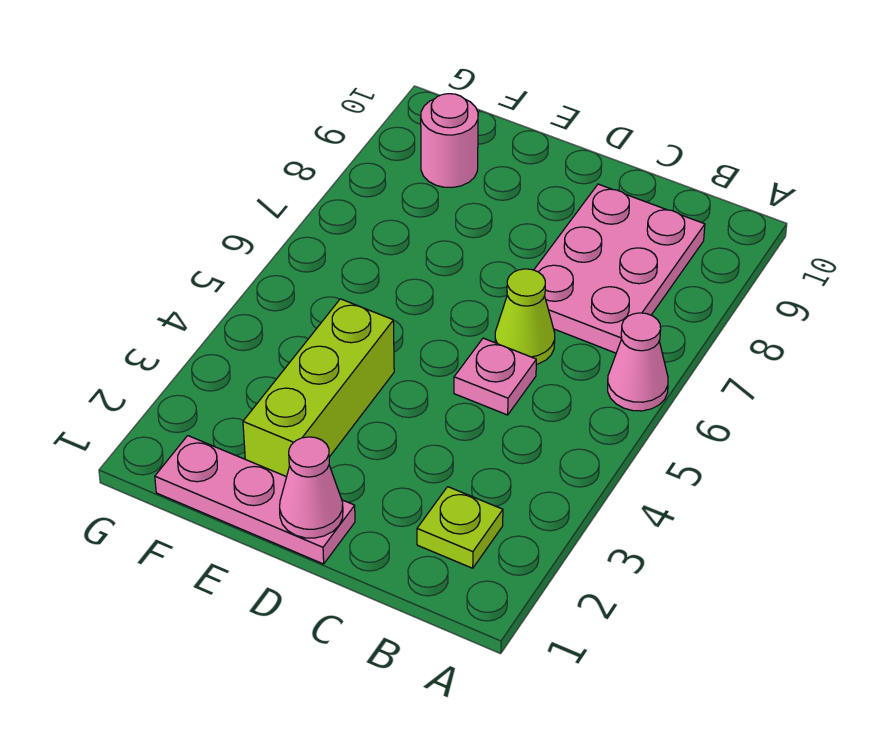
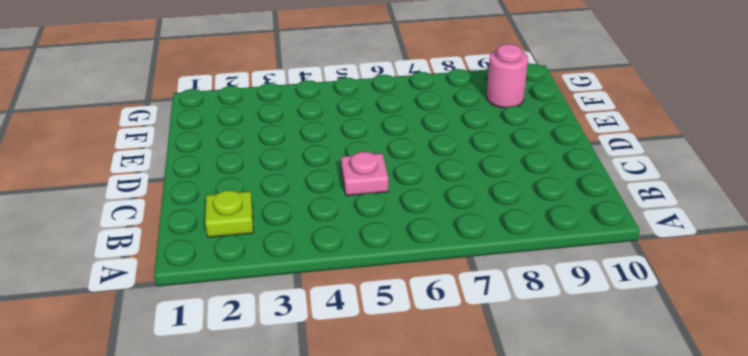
none -> pink cone A6 level 1
none -> pink plate B7:C9 level 1

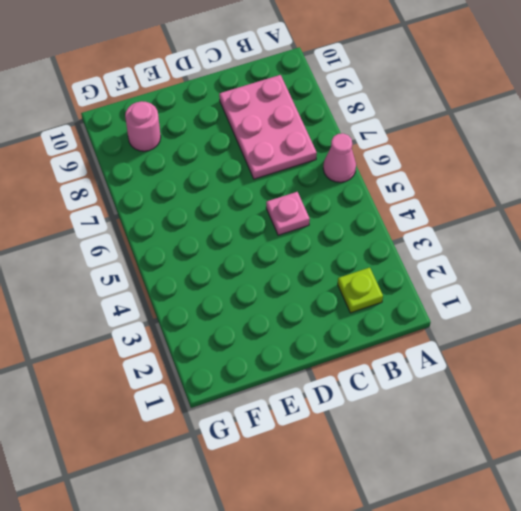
none -> lime cone C6 level 1
none -> pink plate D1:F1 level 1

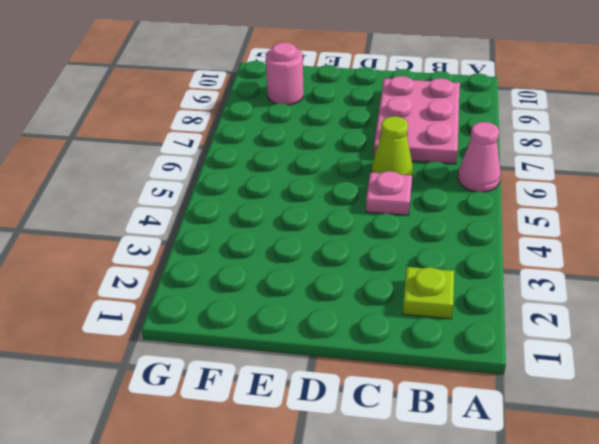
none -> pink plate D1:F1 level 1
none -> lime brick E2:E4 level 1

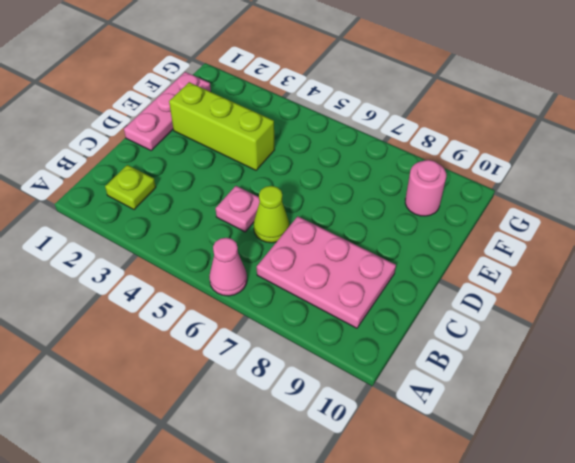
none -> pink cone D1 level 2

